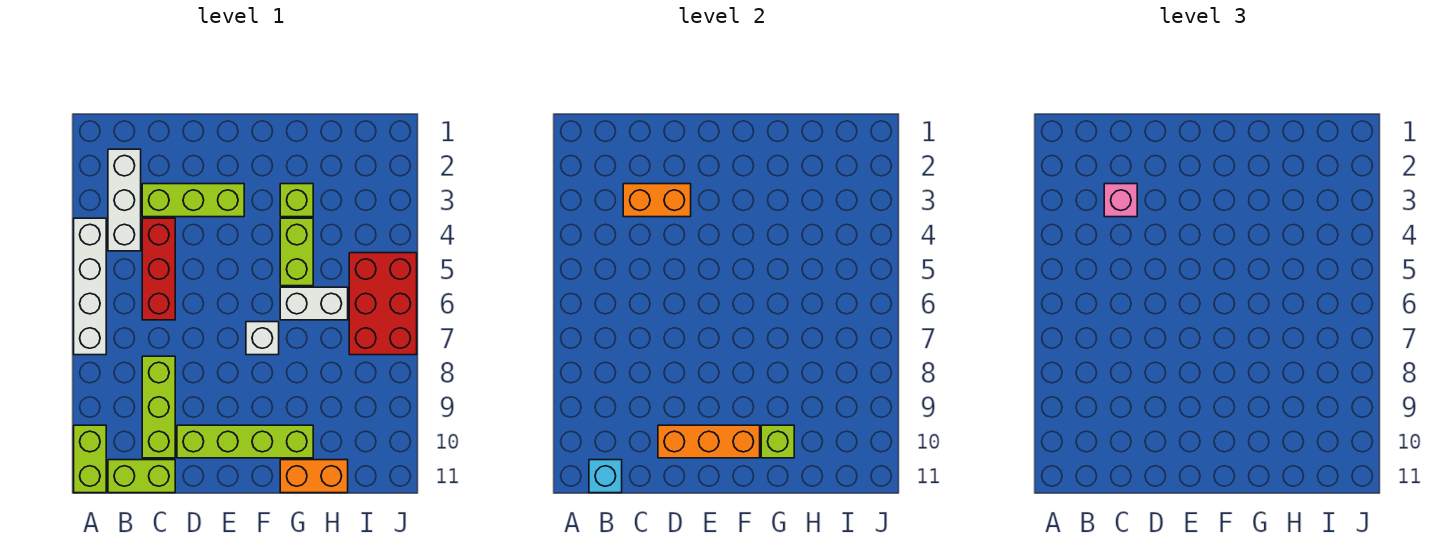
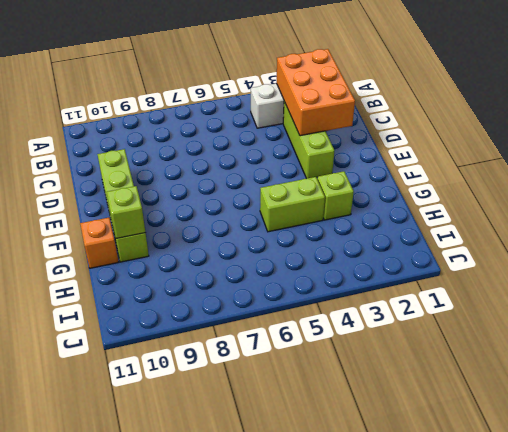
orange brick B2:D3 level 2 -> orange brick C3:D3 level 2
orange brick G11 level 1 -> orange brick G11:H11 level 1
none -> white brick A4:A7 level 1
none -> lime brick A10:A11 level 1
none -> lime brick B11:C11 level 1

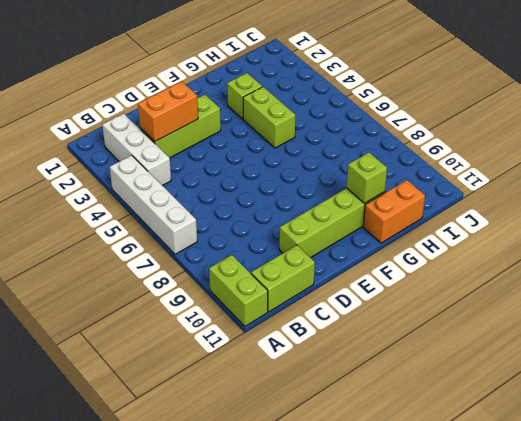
none -> red brick C4:C6 level 1
none -> lime brick C8:C10 level 1
none -> white brick F7 level 1

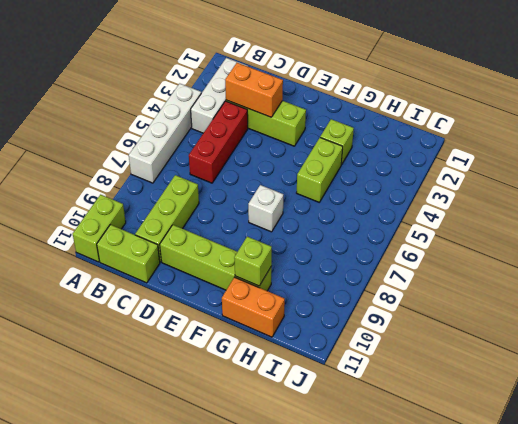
none -> white brick G6:H6 level 1
none -> red brick I5:J7 level 1
none -> cyan brick B11 level 2

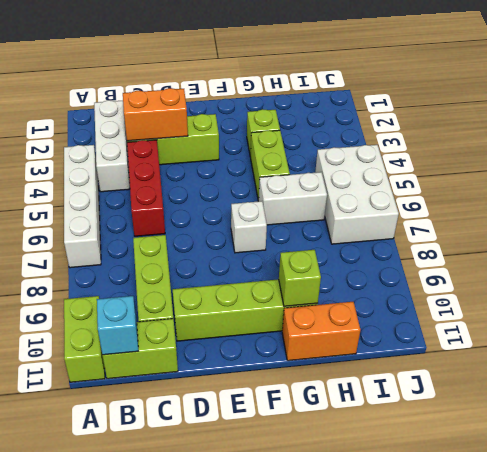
white brick I5:J7 level 1 -> red brick I5:J7 level 1
none -> orange brick D10:F10 level 2
none -> pink brick C3 level 3

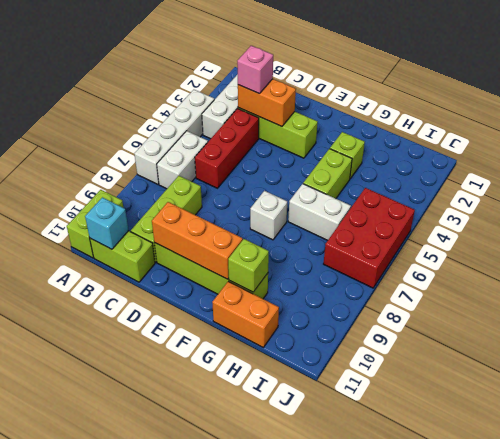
white brick B6:B7 level 1 -> none

